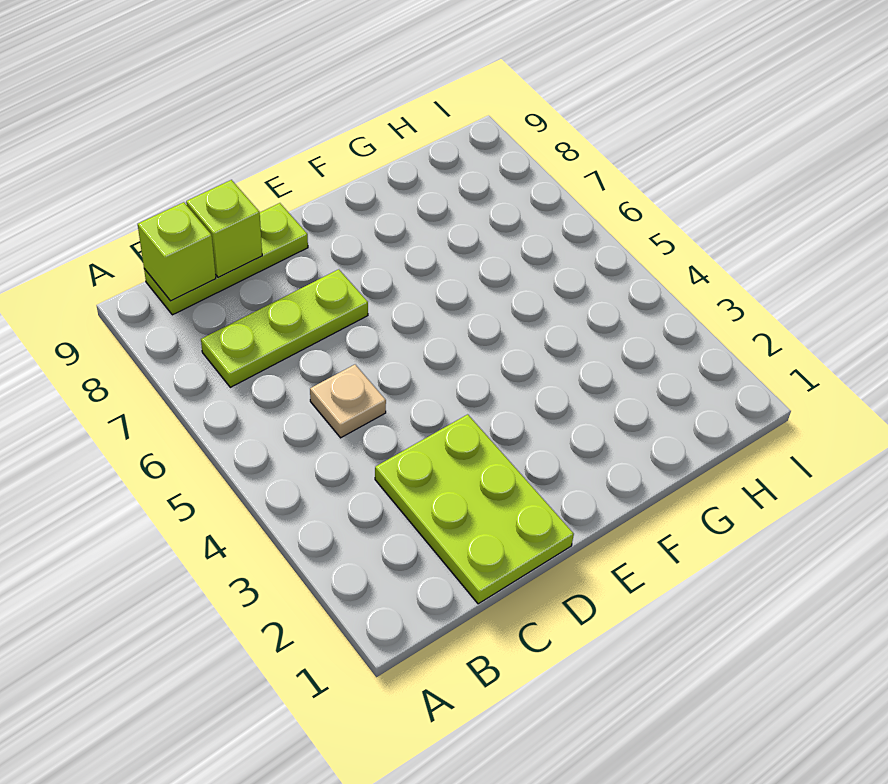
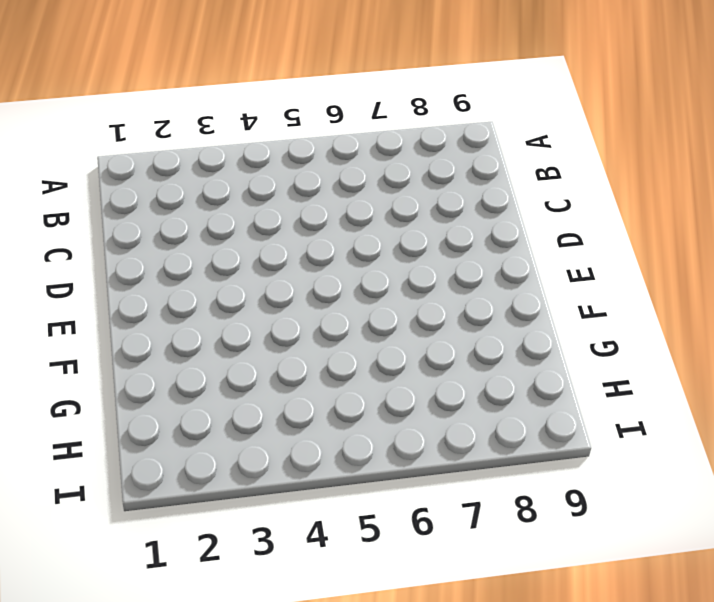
none -> lime plate B7:D7 level 1
none -> lime plate B9:D9 level 1

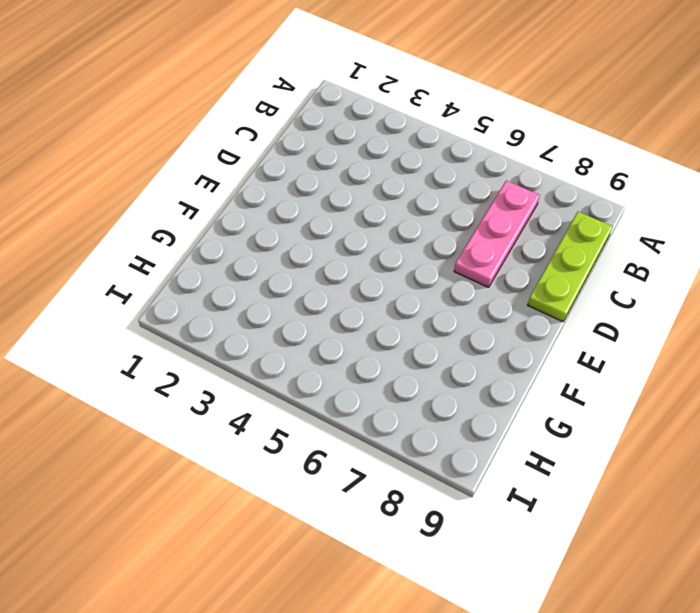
pink plate B7:D7 level 1 -> lime plate B7:D7 level 1
none -> lime plate C1:D3 level 1
none -> tan plate C5 level 1

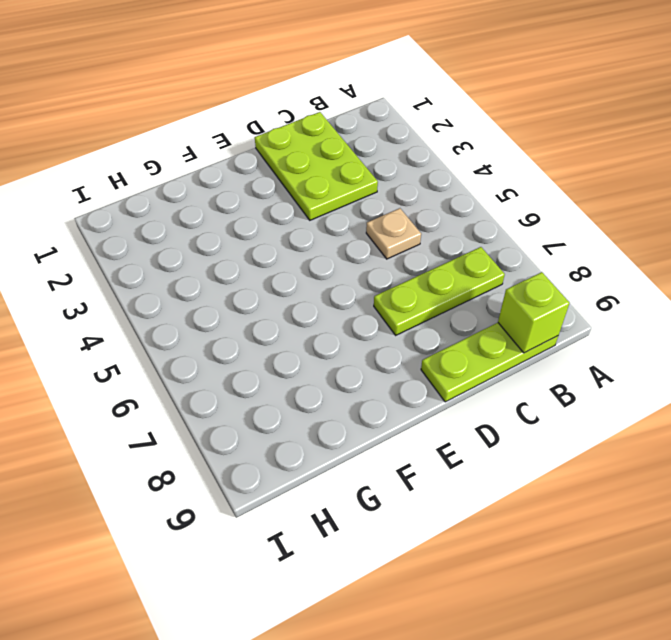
none -> lime brick C9 level 2

